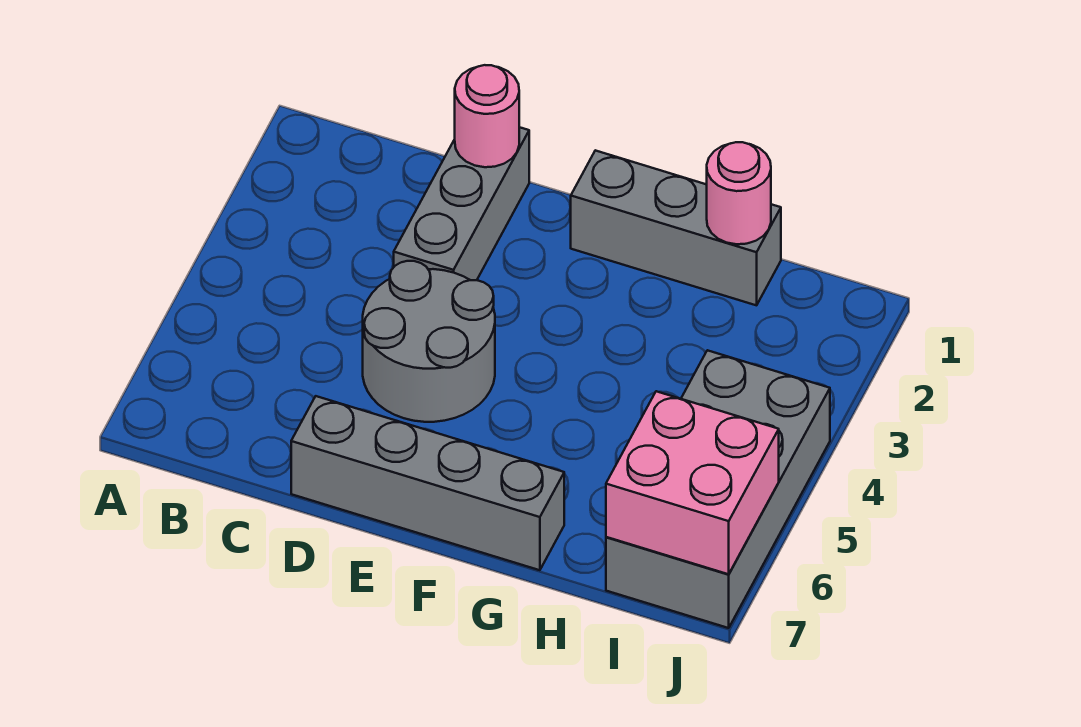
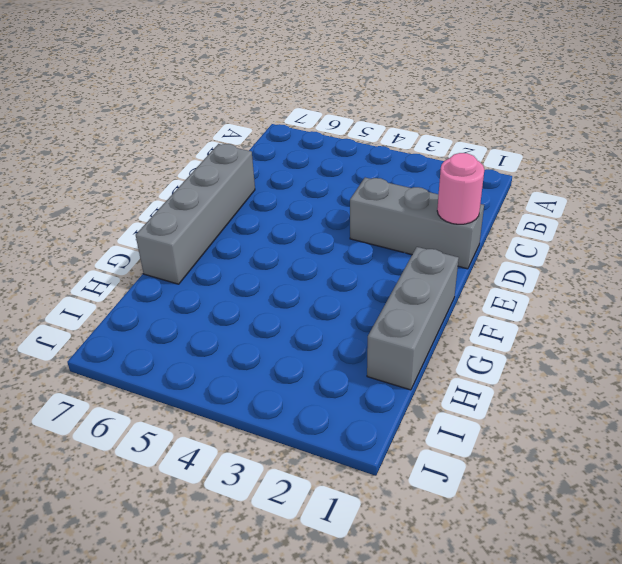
none -> grey round brick D4:E5 level 1
none -> grey brick I4:J7 level 1

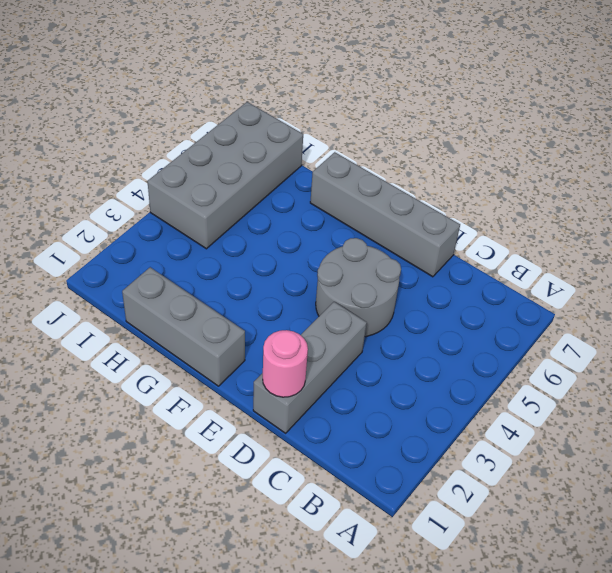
none -> pink round brick H1 level 2
none -> pink brick I6:J7 level 2

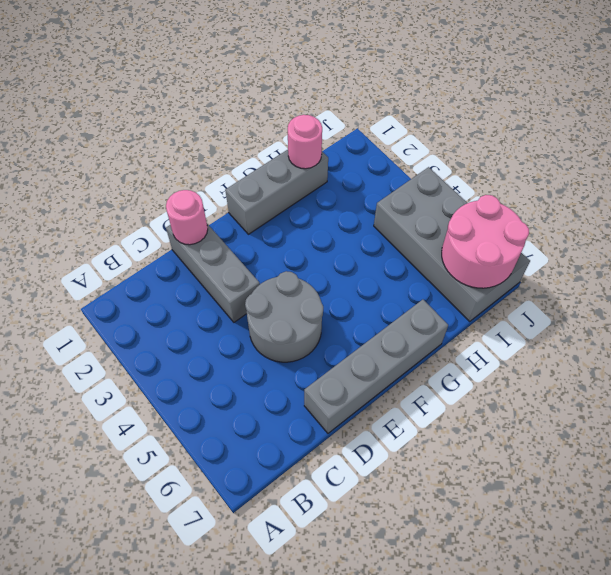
pink round brick I6:J7 level 2 -> pink brick I6:J7 level 2

